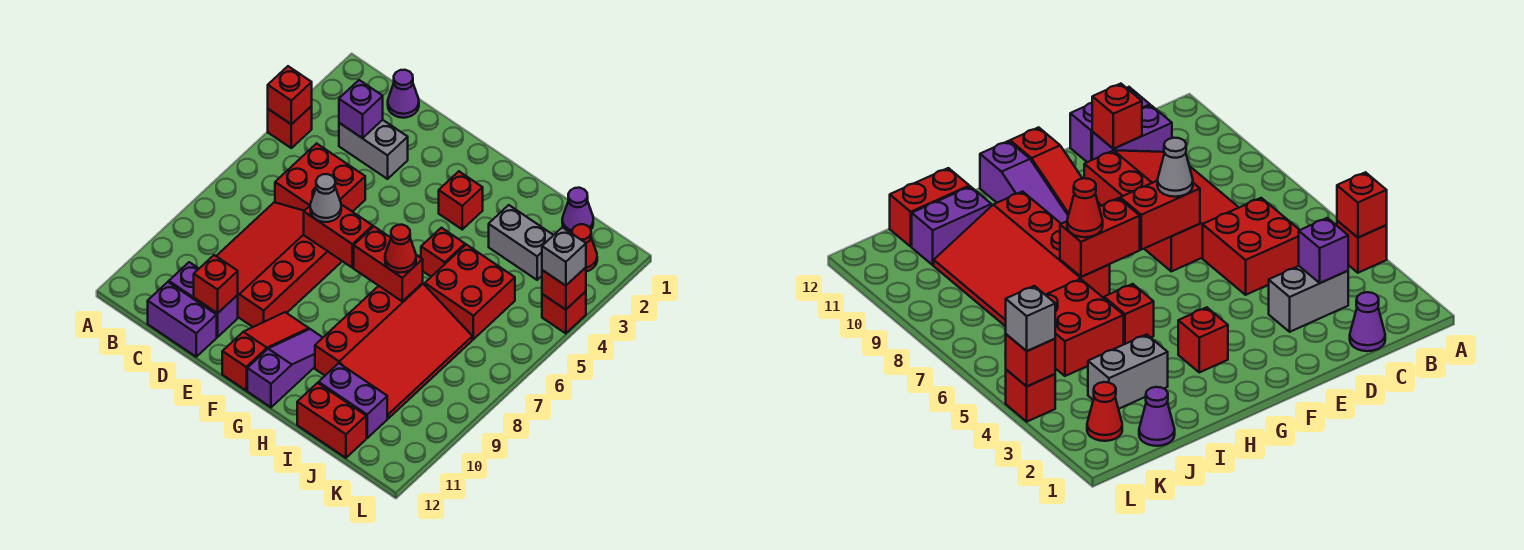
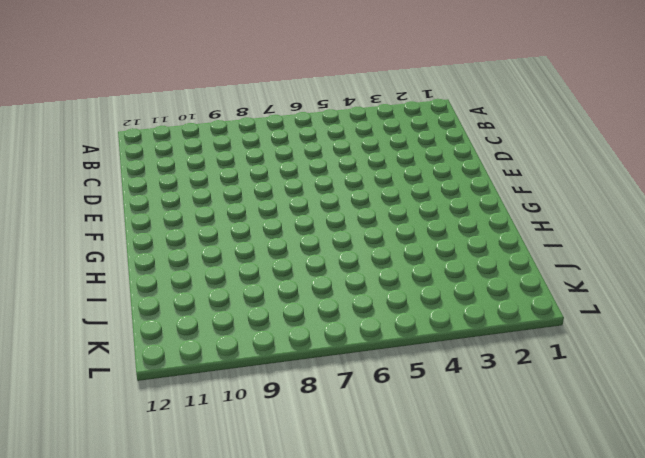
none -> red brick A4 level 1
none -> purple cone C1 level 1
none -> grey brick C3:D3 level 1

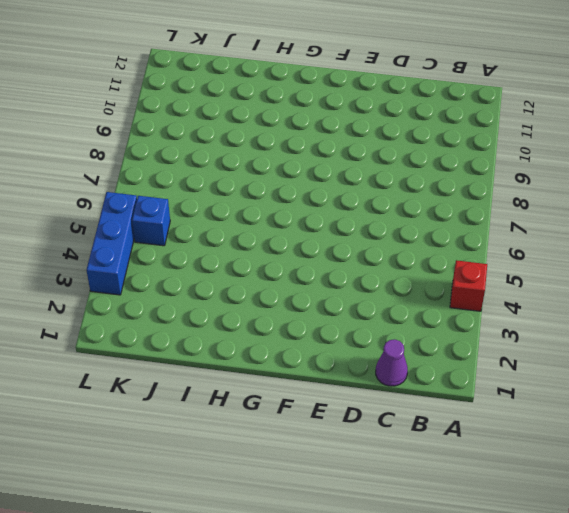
blue brick K5 level 1 -> none
blue brick L3:L5 level 1 -> red brick L4 level 1
none -> grey brick C3:D3 level 1
none -> red brick C5:D6 level 1
none -> red slope C7:E10 level 1 top E

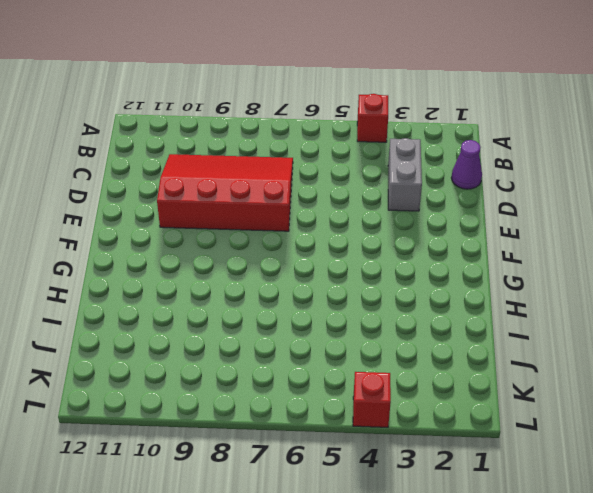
none -> red brick C5:D6 level 1
none -> purple brick C11:D11 level 1
none -> purple brick C12:D12 level 1

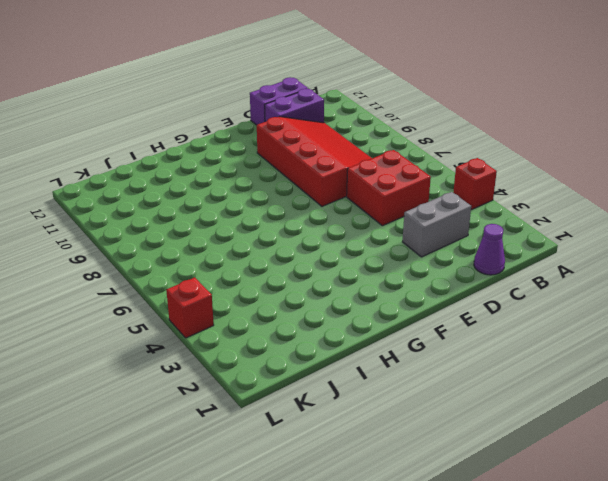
none -> red slope F10:F12 level 1 top 12
none -> red brick G3 level 1
none -> purple slope G10:G12 level 1 top 12

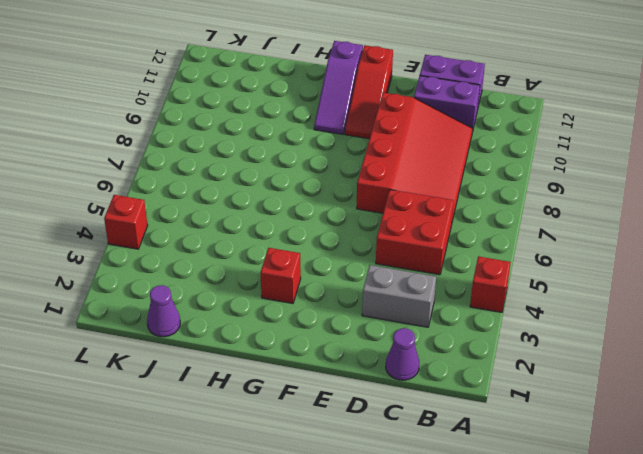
none -> red brick H5 level 1
none -> red slope H7:J10 level 1 top H
none -> grey brick I3:J3 level 1

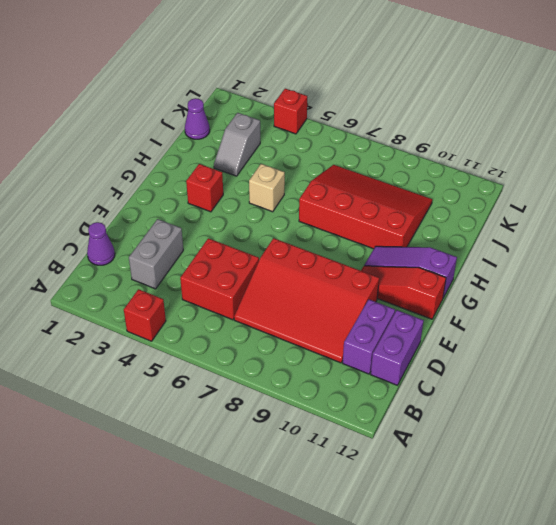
tan brick H5 level 1 -> red brick H5 level 1
grey slope I3:J3 level 1 top J -> grey brick I3:J3 level 1
none -> red brick I5:J6 level 1
none -> purple brick I11:J11 level 1
none -> red brick I12:J12 level 1

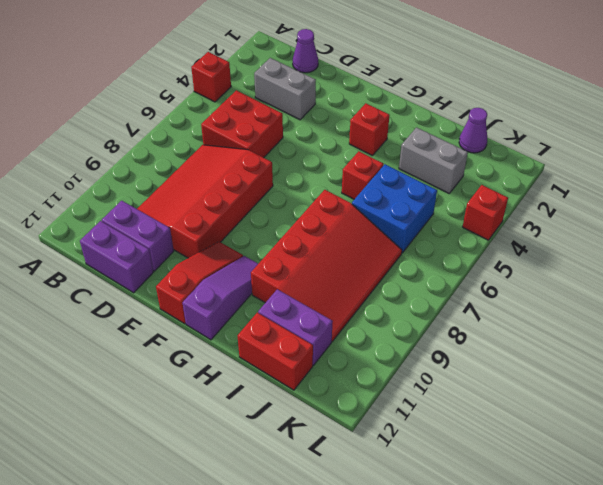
blue brick I5:J6 level 1 -> red brick I5:J6 level 1
none -> red cone K2 level 1
none -> red brick A4 level 2
none -> purple brick C3 level 2

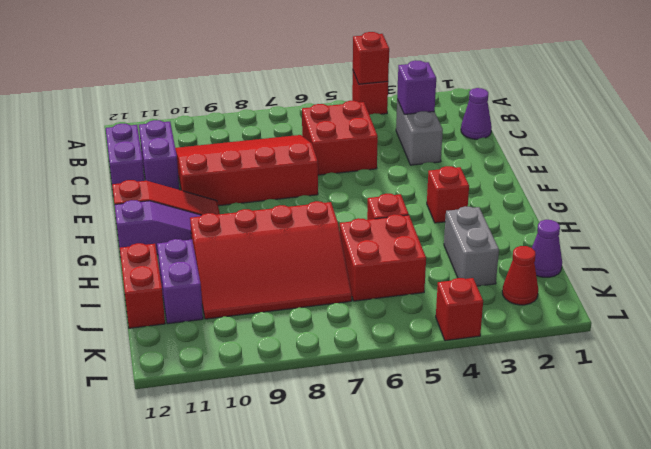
none -> red brick D11 level 2
none -> red brick E7:F7 level 2
none -> red brick G7:H7 level 2

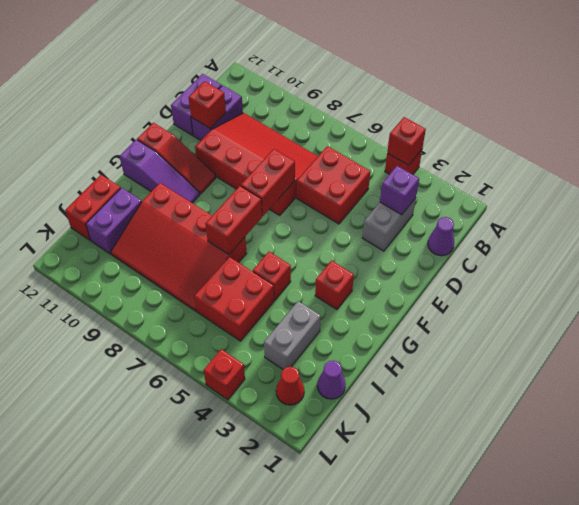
none -> red brick L4 level 2
none -> grey cone E7 level 3
none -> red cone H7 level 3

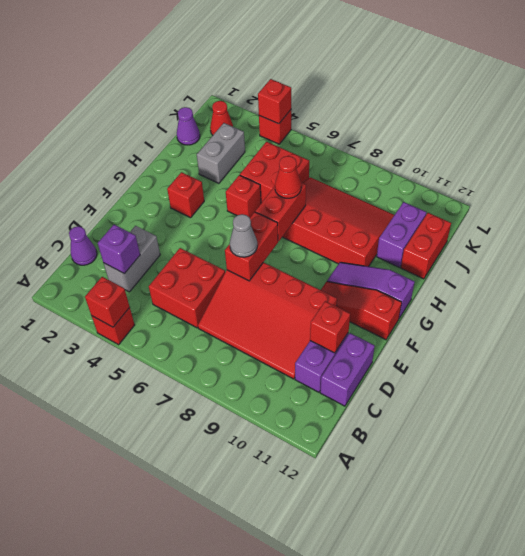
none -> grey brick L4 level 3

